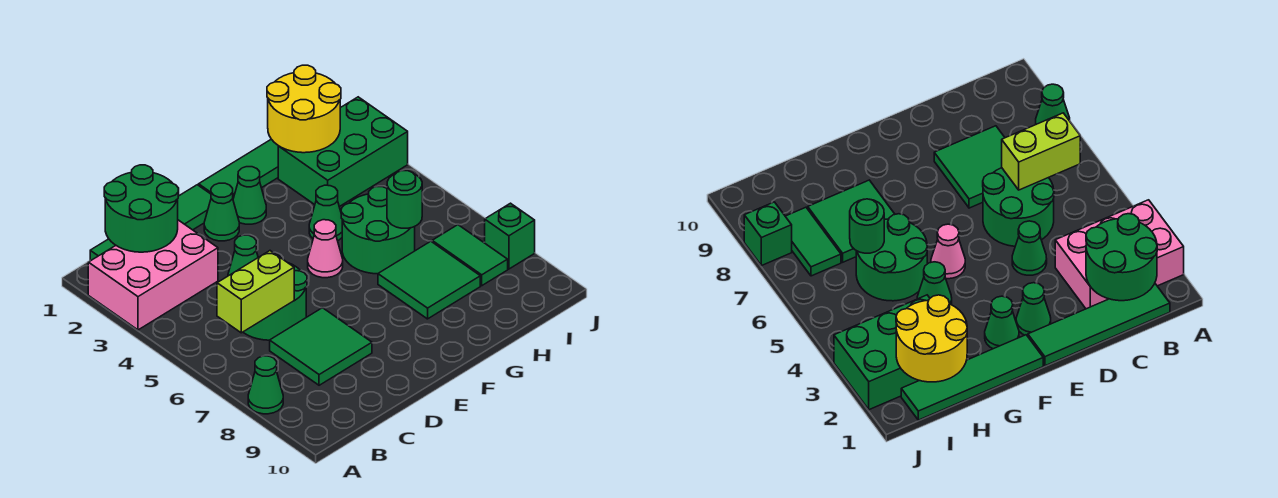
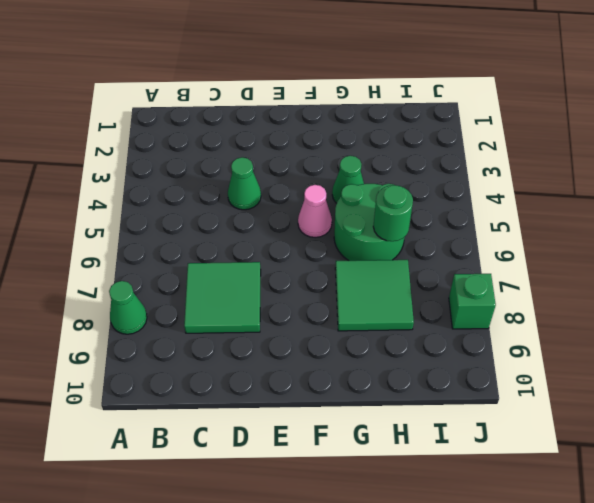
none -> pink brick A2:C3 level 1
none -> green tile B1:E1 level 1
none -> green round brick C5:D6 level 1

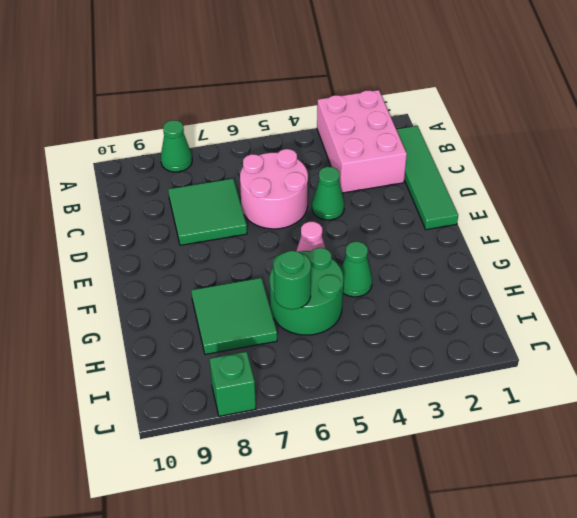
pink round brick C5:D6 level 1 -> green round brick C5:D6 level 1
none -> green cone E2 level 1
none -> green tile F1:I1 level 1
none -> green cone F2 level 1

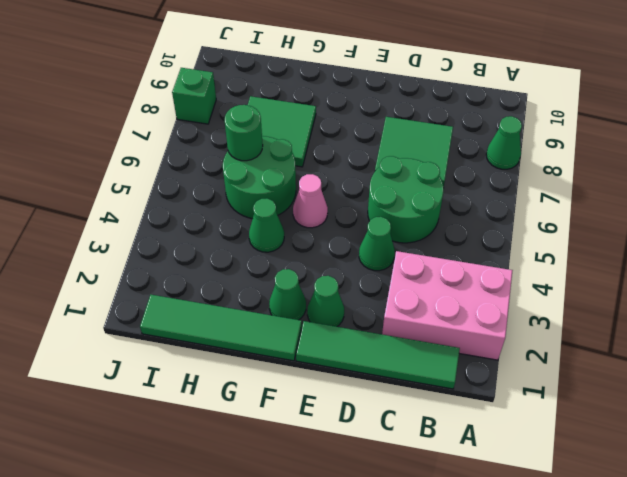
none -> green brick H2:J3 level 1
none -> green tile I7:I8 level 1
none -> green round brick B1:C2 level 2

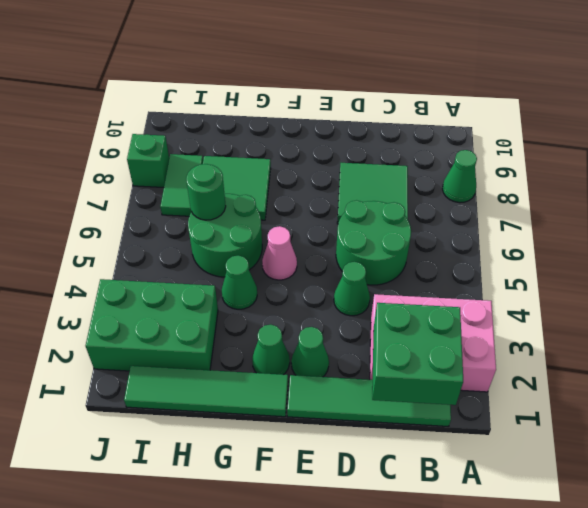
green brick B1:C2 level 2 -> green round brick B1:C2 level 2
none -> lime brick B6:C6 level 2
none -> yellow round brick H1:I2 level 2

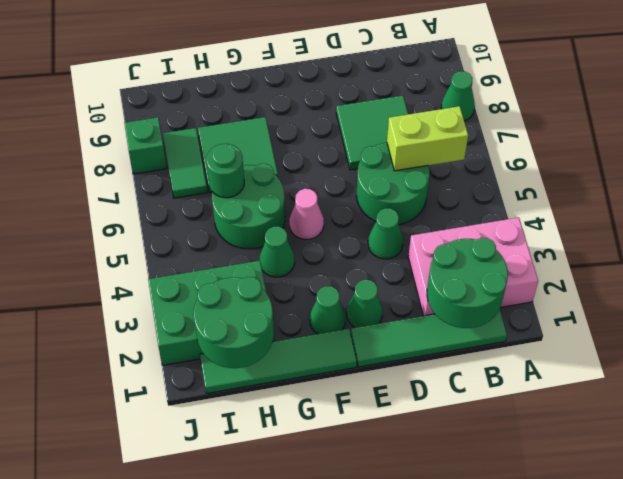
green round brick H1:I2 level 2 -> yellow round brick H1:I2 level 2

